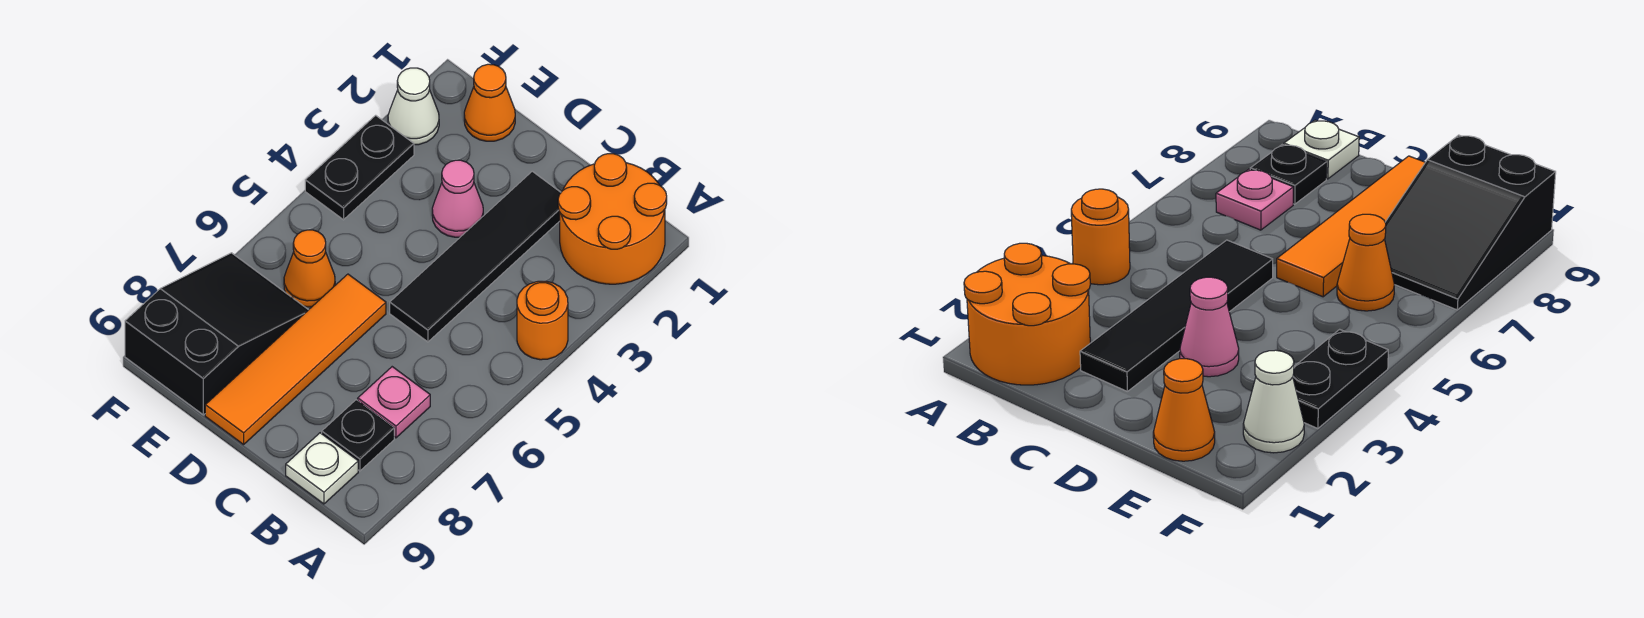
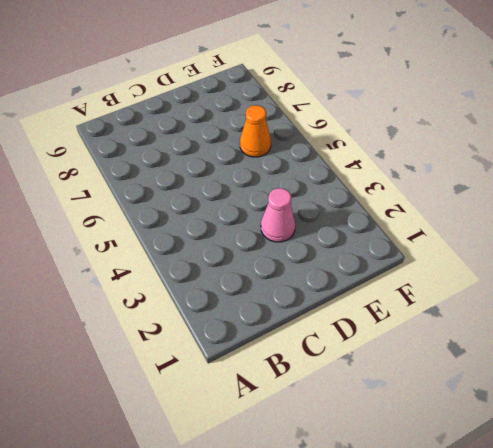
none -> orange round brick A1:B2 level 1
none -> orange round brick A4 level 1
none -> pink plate B7 level 1

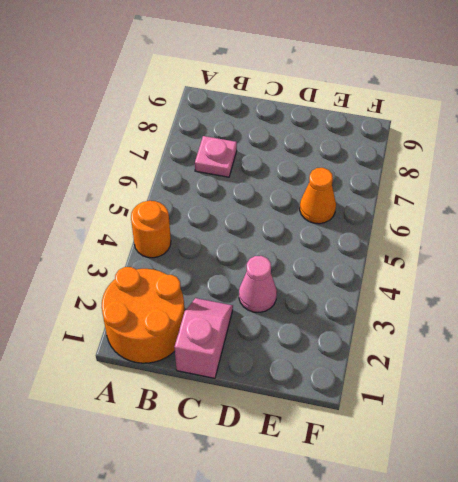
pink slope C1:C2 level 1 top 1 -> black tile C2:C5 level 1
none -> black plate B8 level 1
none -> white plate B9 level 1
none -> orange tile D6:D9 level 1

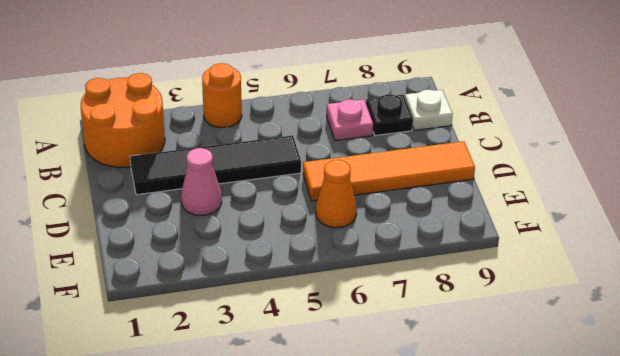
none -> orange cone E1 level 1
none -> black slope E7:F9 level 1 top 9
none -> white cone F2 level 1

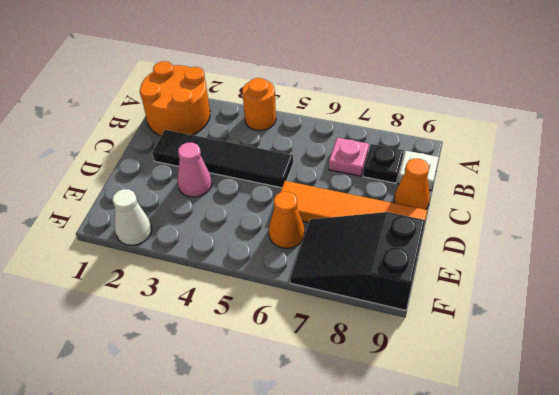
orange cone C9 level 1 -> orange cone E1 level 1
none -> black plate F3:F4 level 1

